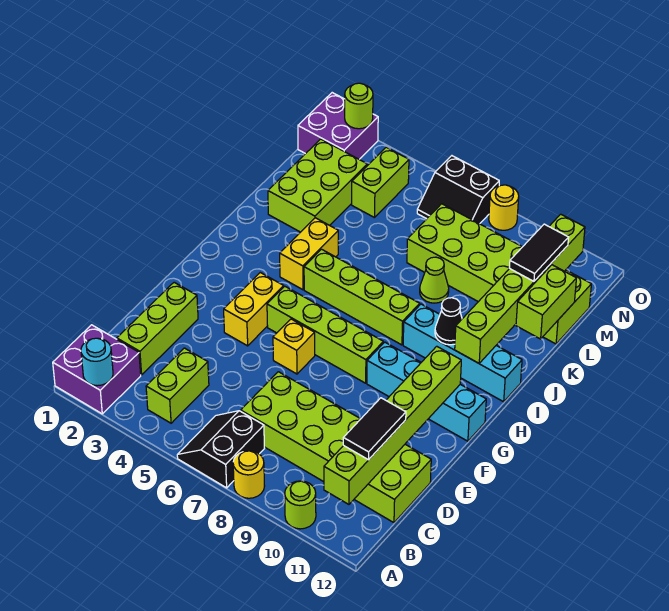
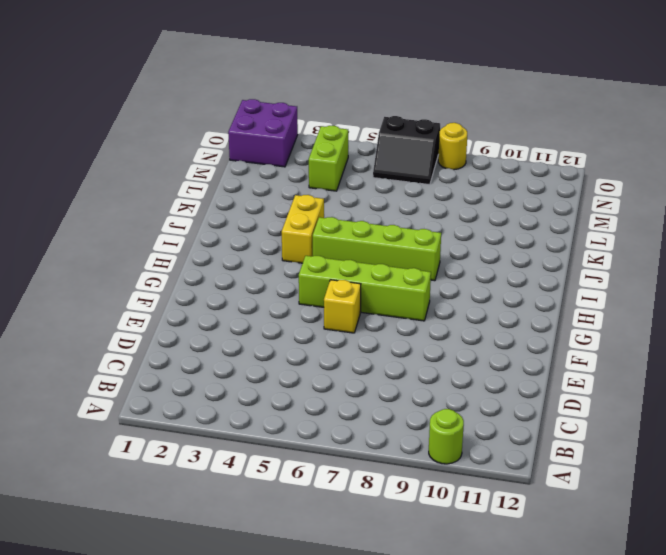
none -> purple brick A1:B2 level 1
none -> black slope A6:B7 level 1 top 7
none -> yellow round brick A8 level 1

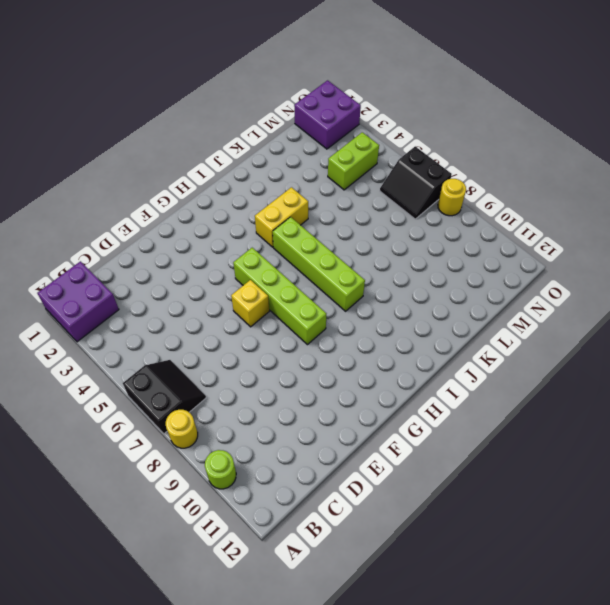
black slope A6:B7 level 1 top A -> black slope A6:B7 level 1 top 7
none -> lime brick B4:C4 level 1
none -> lime brick C2:E2 level 1
none -> lime brick C7:D12 level 1

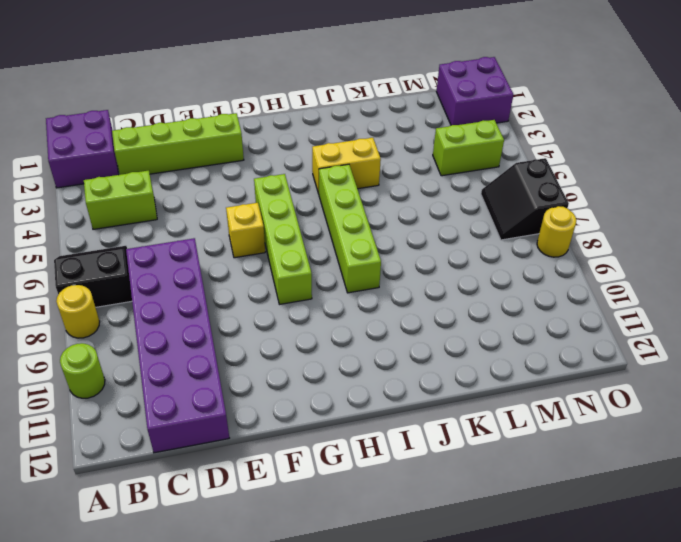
lime brick C2:F2 level 1 -> lime brick C2:E2 level 1
purple brick C7:D12 level 1 -> lime brick C7:D12 level 1
none -> yellow brick F4:G4 level 1
none -> cyan brick G9:G12 level 1
none -> cyan brick I9:I12 level 1

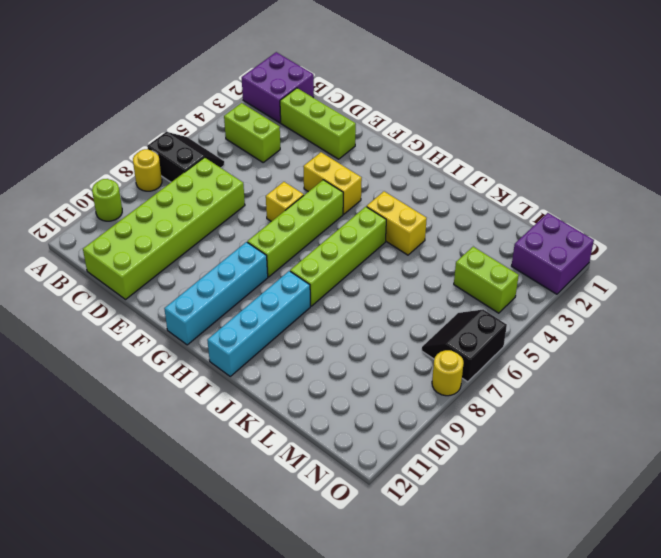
none -> lime brick K2:M3 level 1
none -> lime cone K8 level 1
none -> lime brick L7:M12 level 1

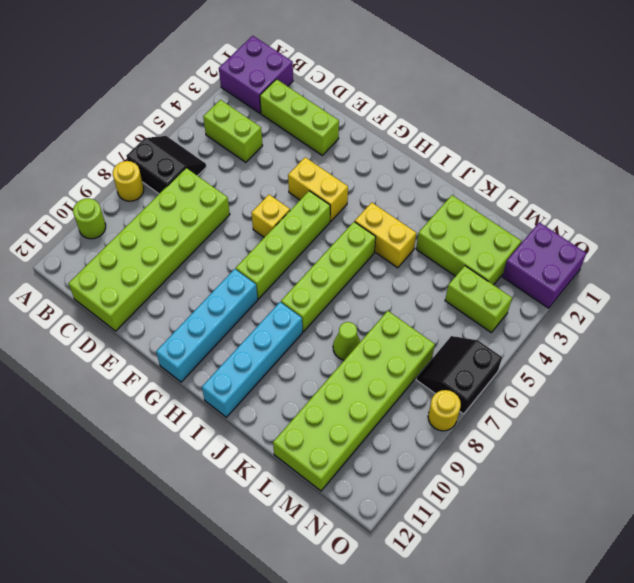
none -> cyan round brick A2 level 2
none -> lime brick B11:G11 level 2
none -> black cone I10 level 2

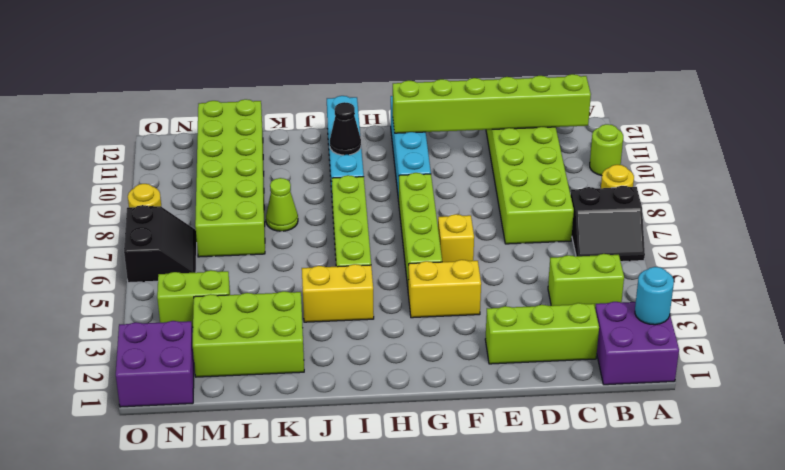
none -> lime brick I11:N11 level 2
none -> lime brick K12:L12 level 2
none -> lime round brick O2 level 2

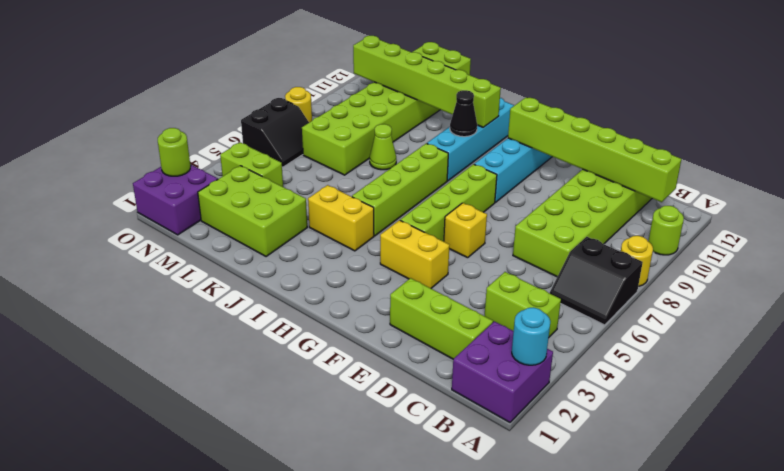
none -> black tile C11:D11 level 3
none -> black tile L11:M11 level 3

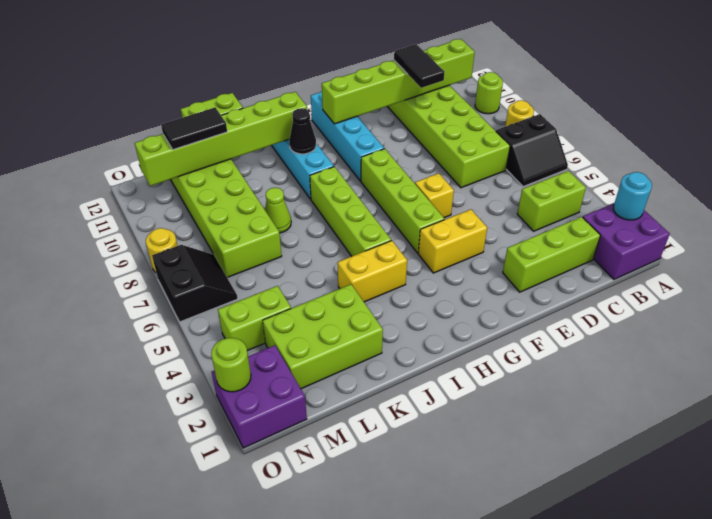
black tile D10:D11 level 3 -> black tile C11:D11 level 3

